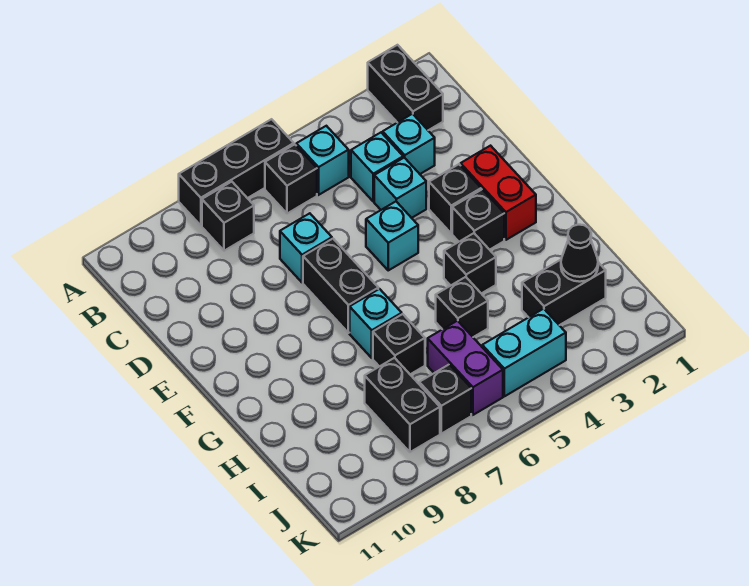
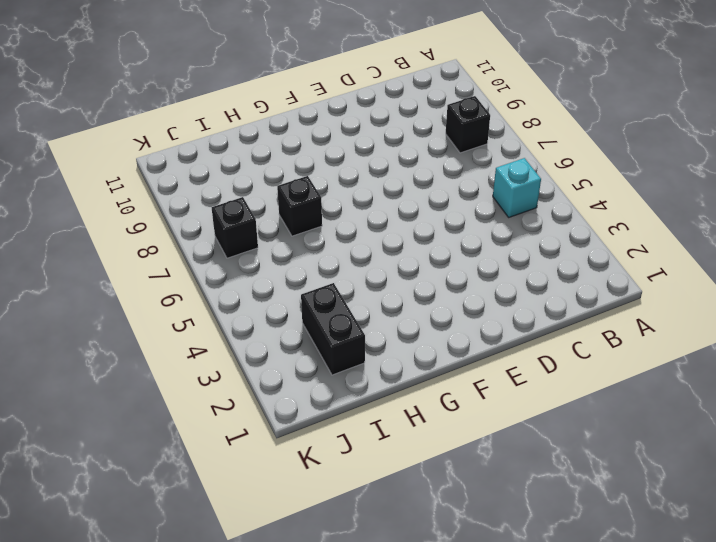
none -> black brick A2:B2 level 1
none -> black brick A6:A8 level 1
none -> black brick B6 level 1

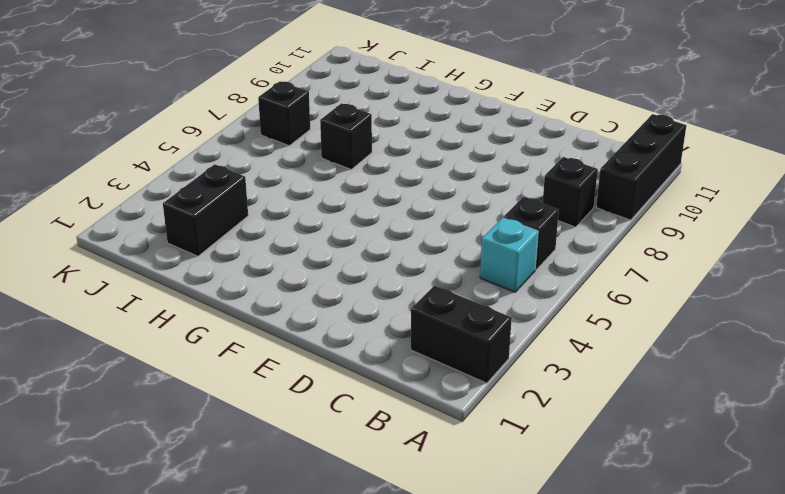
black brick A9:A11 level 1 -> black brick A6:A8 level 1
none -> cyan brick C3 level 1
none -> cyan brick C4 level 1
none -> cyan brick D4 level 1

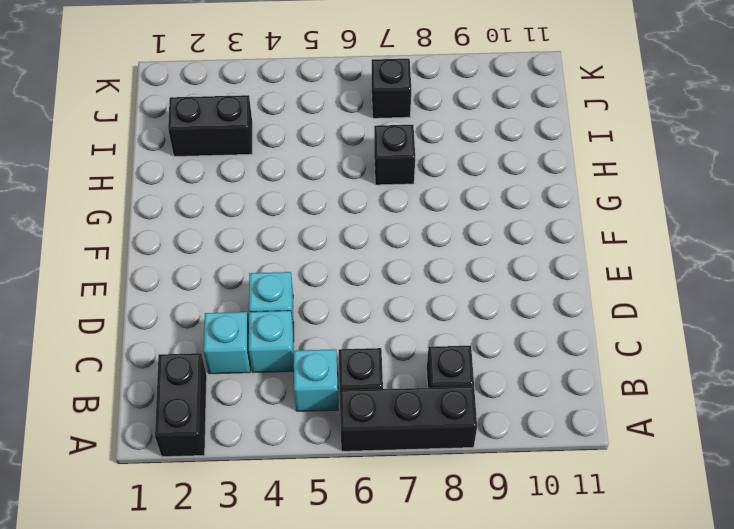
none -> cyan brick D7 level 1
none -> red brick E2:F2 level 1
none -> black brick E3 level 1

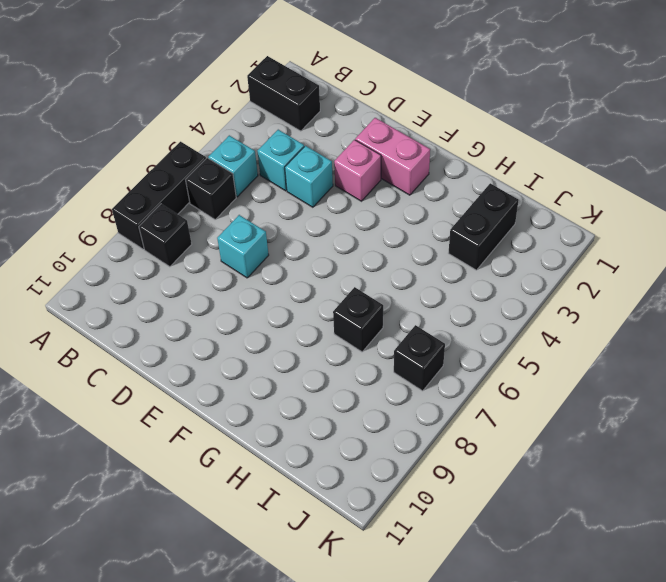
pink brick E2:F2 level 1 -> red brick E2:F2 level 1
pink brick E3 level 1 -> black brick E3 level 1
none -> cyan brick C3 level 1
none -> cyan brick E5 level 1
none -> black brick E7:F7 level 1

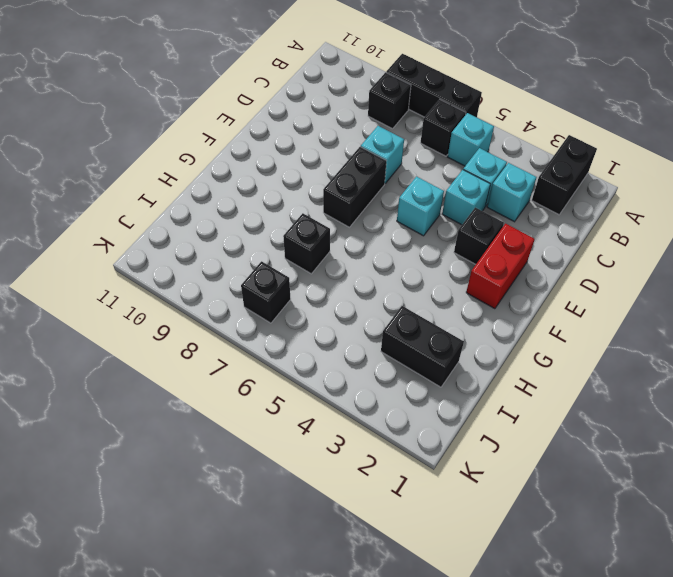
none -> black brick F3 level 1
none -> black brick G4 level 1
none -> cyan brick G7 level 1

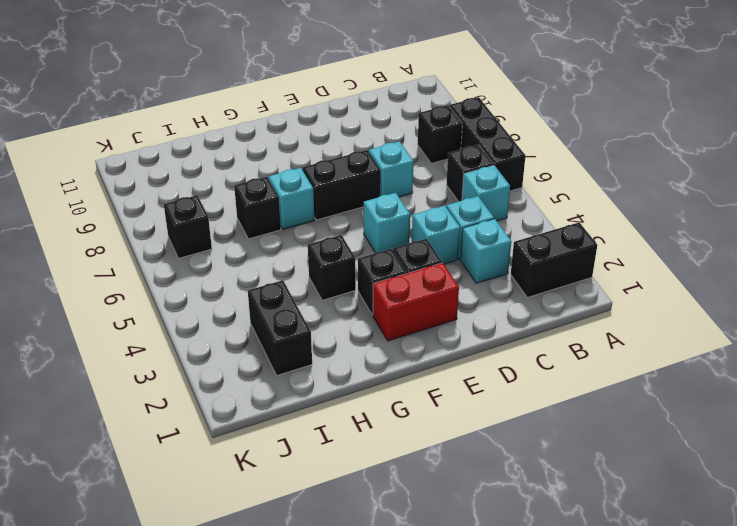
none -> black brick H5 level 1
none -> purple brick I6:J6 level 1
none -> black brick I8:J8 level 1

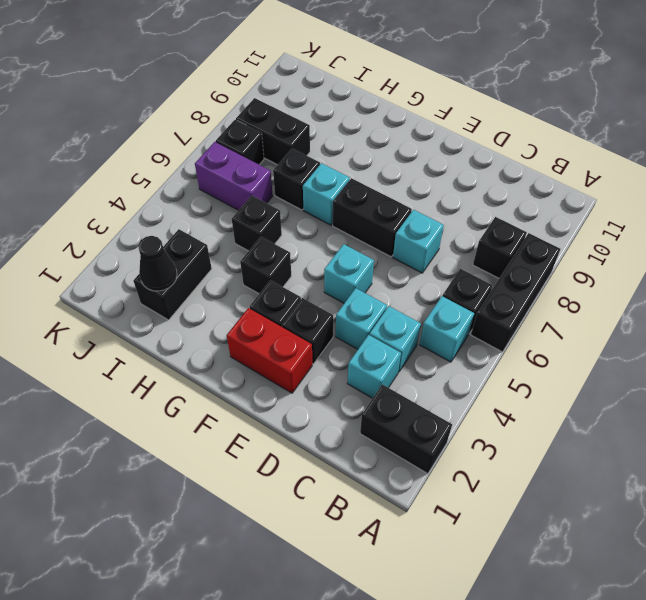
none -> cyan brick J4:J5 level 1

